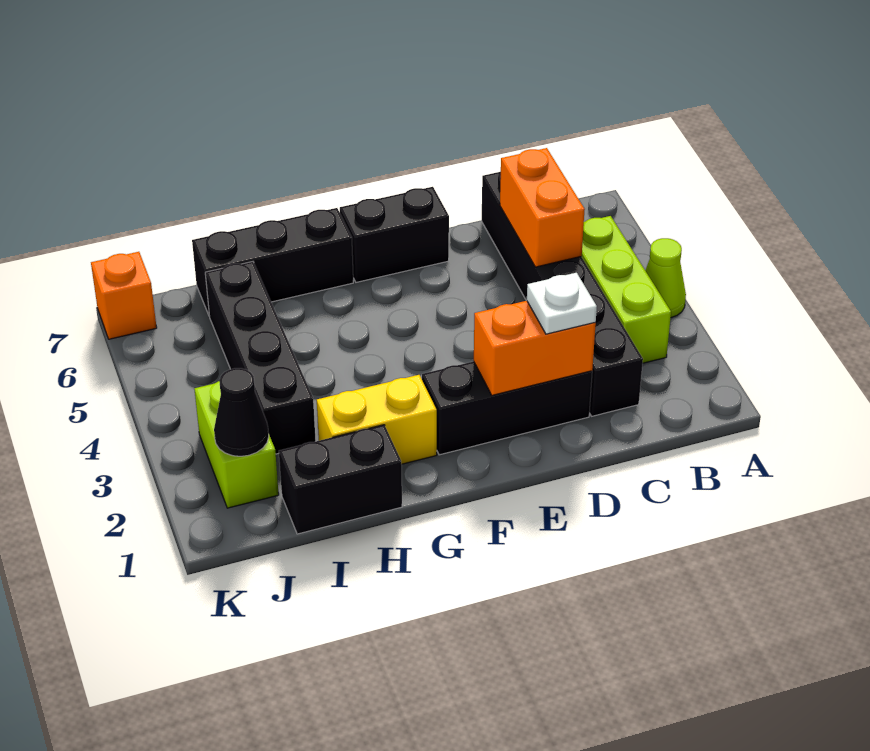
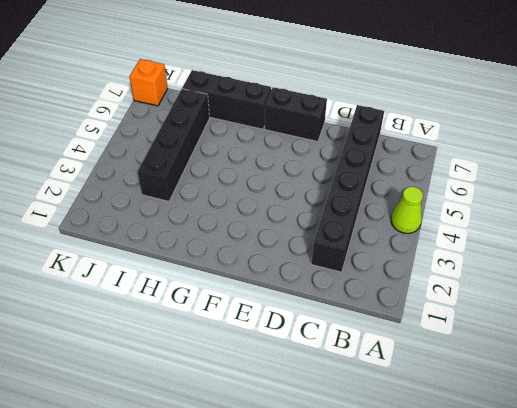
none -> lime brick B3:B5 level 1
none -> black brick D2:F2 level 1
none -> yellow brick G2:H2 level 1

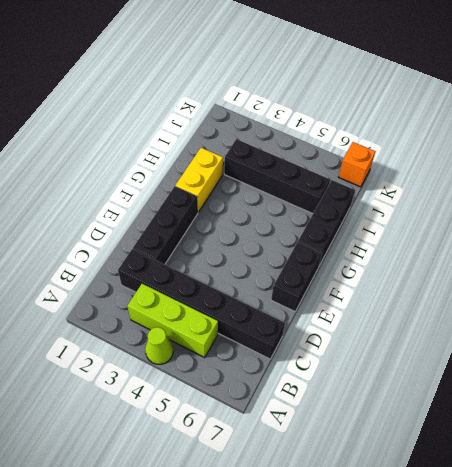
none -> black brick H1:I1 level 1
none -> lime brick J2:J3 level 1
none -> orange brick C5:C6 level 2

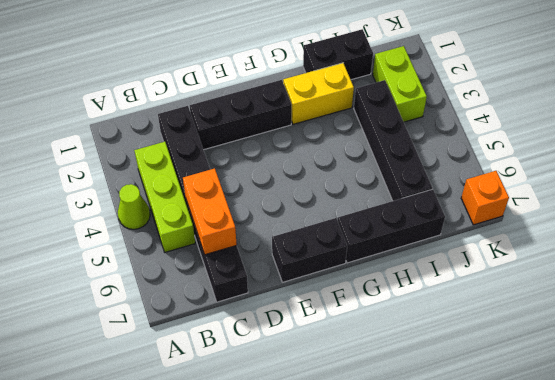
none -> orange brick D2:E2 level 2
none -> black cone J2 level 2
none -> white plate D2 level 3

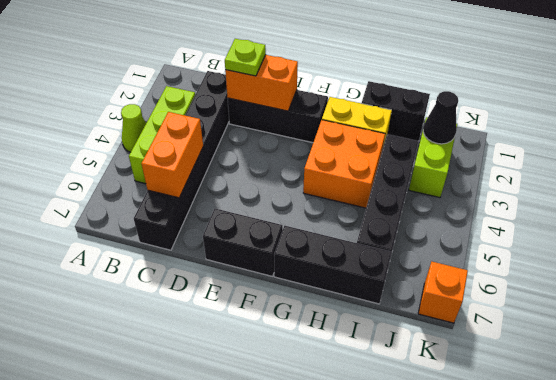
lime plate D2 level 3 -> white plate D2 level 3
orange brick G3:H4 level 1 -> none

